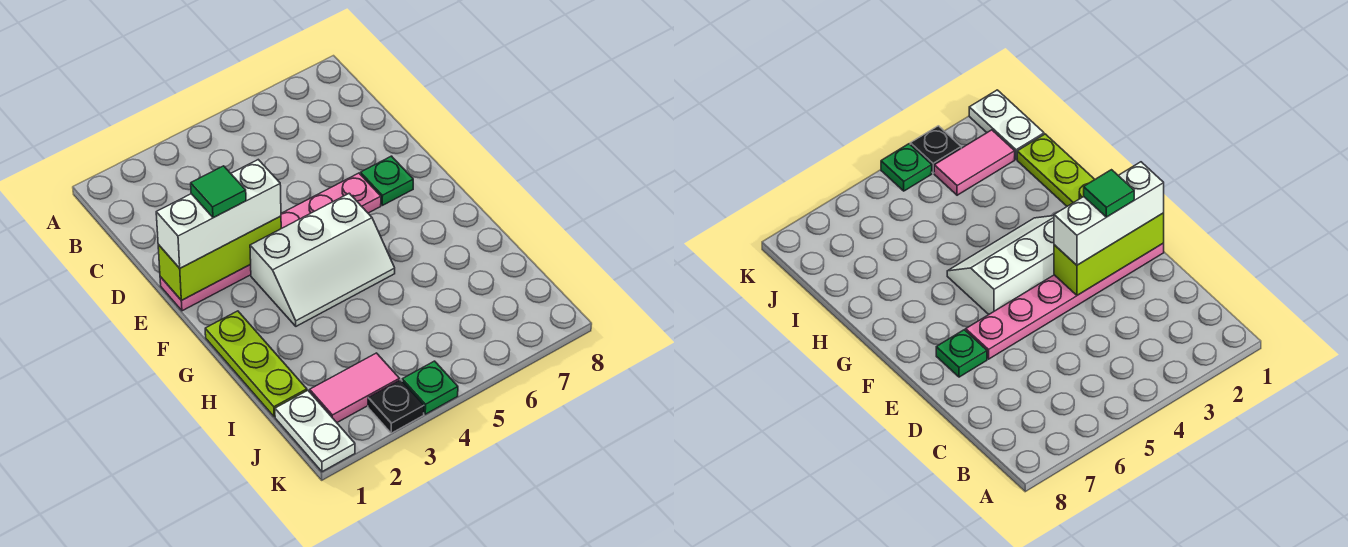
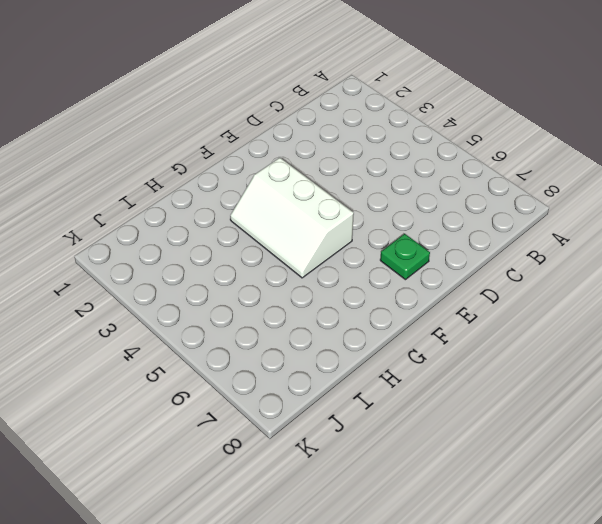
none -> pink plate E1:E6 level 1
none -> lime plate G1:I1 level 1

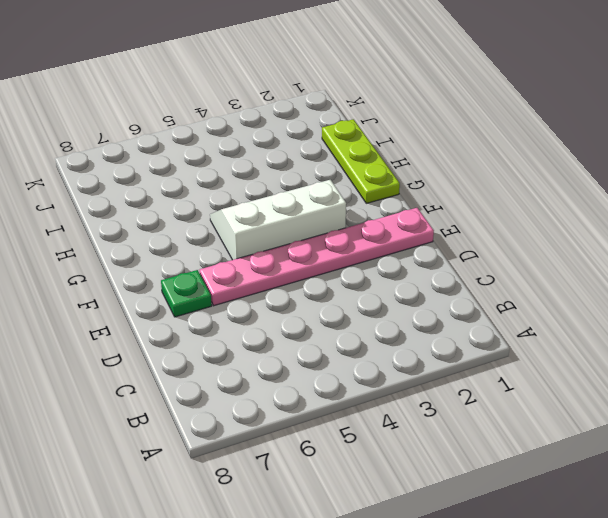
none -> white plate J1:K1 level 1
none -> pink tile J2:J3 level 1

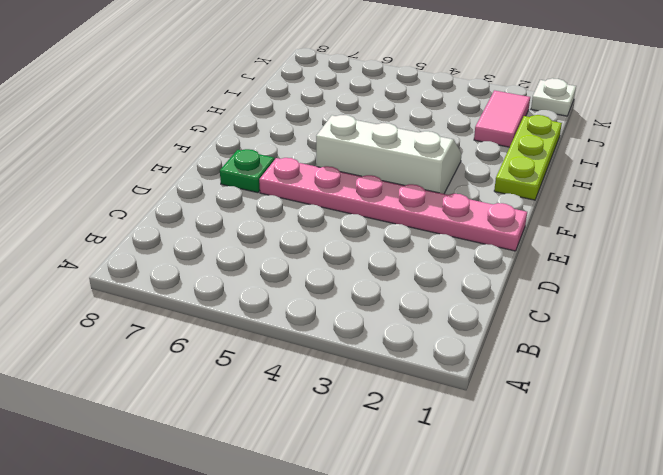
pink tile I2:J2 level 1 -> pink tile J2:J3 level 1
white plate K1 level 1 -> white plate J1:K1 level 1
none -> black plate K3 level 1
none -> green plate K4 level 1

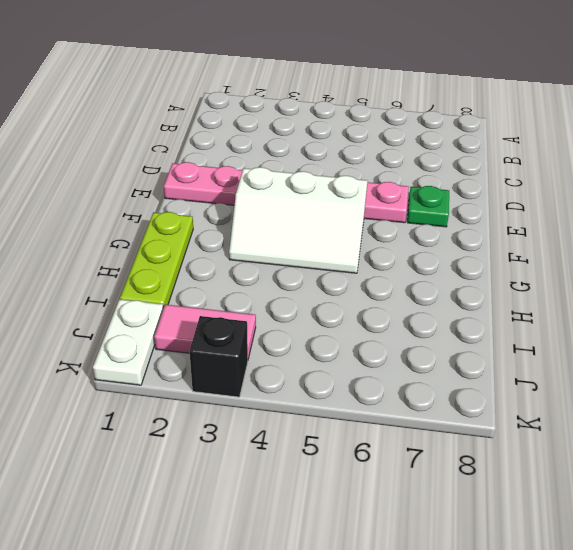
black brick K3 level 1 -> black plate K3 level 1
none -> green plate K4 level 1
none -> lime brick E1:E3 level 2

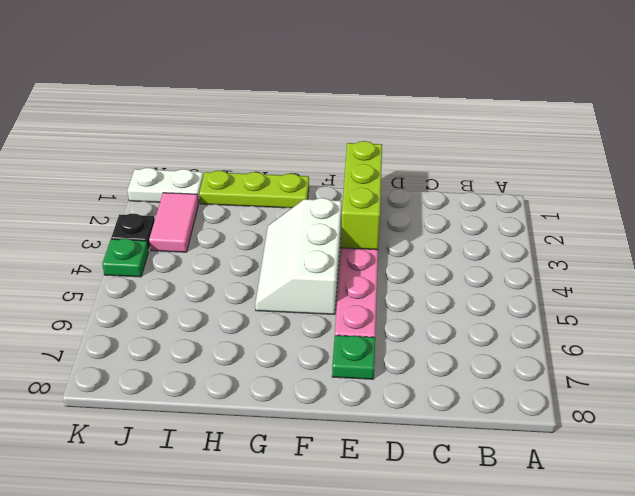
none -> white brick E1:E3 level 3
none -> green tile E2 level 4

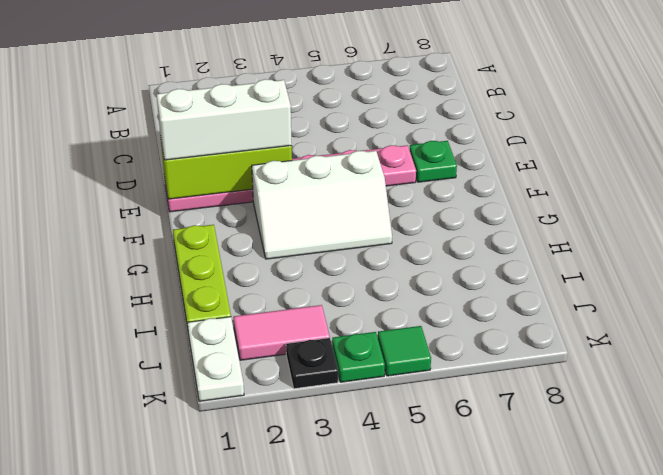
green tile K5 level 1 -> green tile E2 level 4

